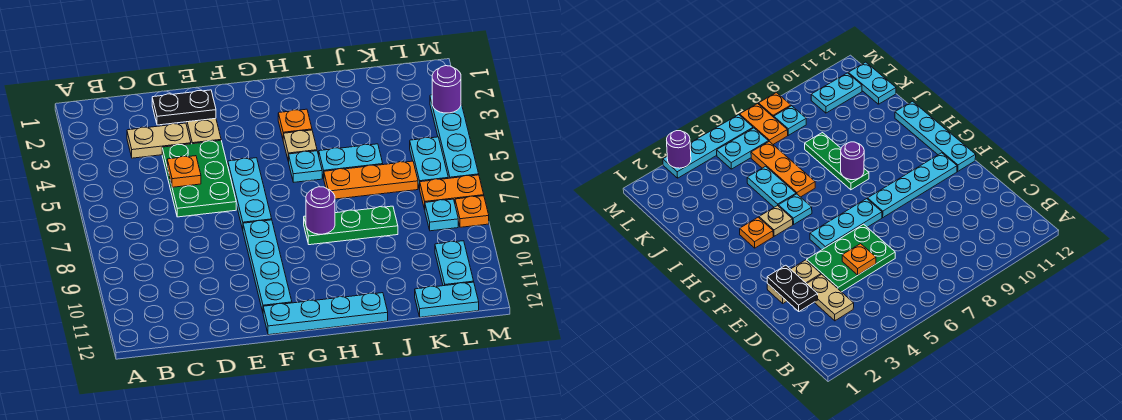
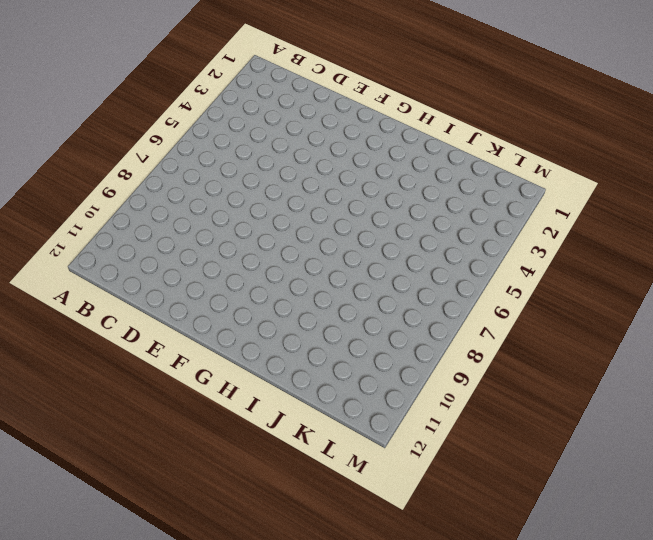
none -> tan plate C3:D3 level 1
none -> green plate D4:E6 level 1
none -> tan plate E2:E3 level 1

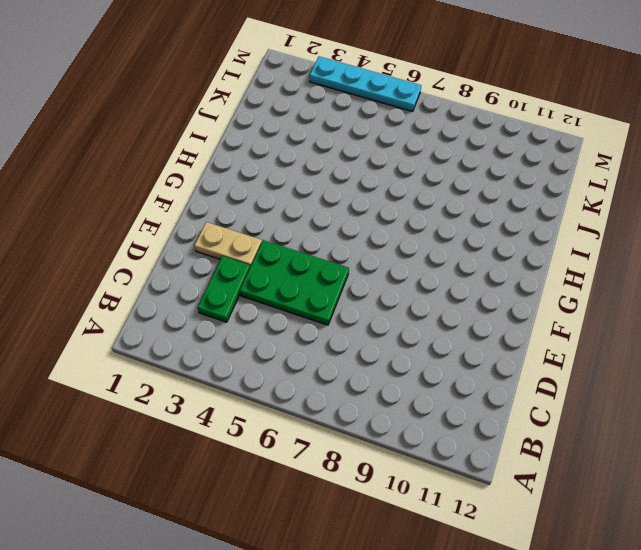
green plate C3:D3 level 1 -> tan plate C3:D3 level 1
none -> cyan plate F5:F7 level 1
none -> cyan plate F8:F11 level 1
none -> cyan plate F12:I12 level 1

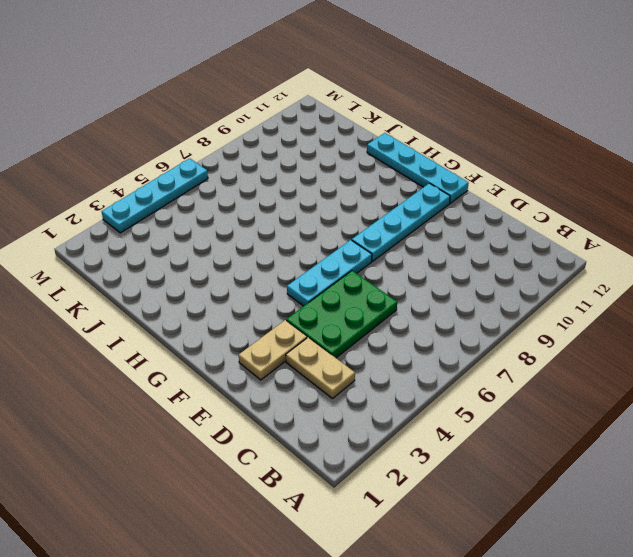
none -> orange plate H3 level 1
none -> tan plate H4 level 1
none -> cyan plate H5 level 1

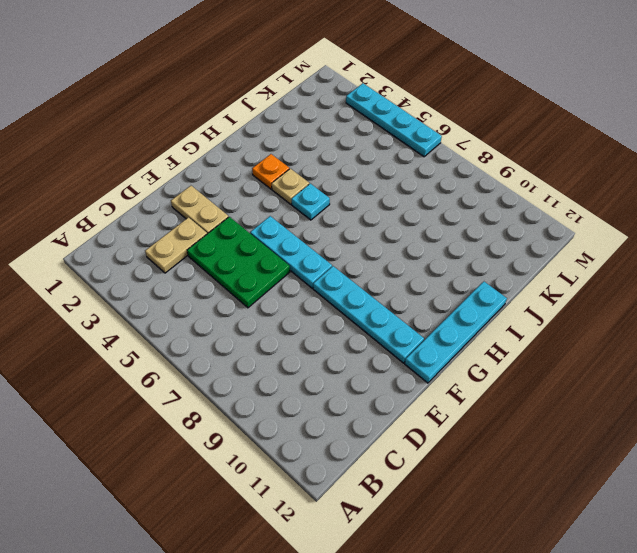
none -> green plate H8:J8 level 1
none -> cyan plate I5:J5 level 1
none -> orange plate I6:K6 level 1

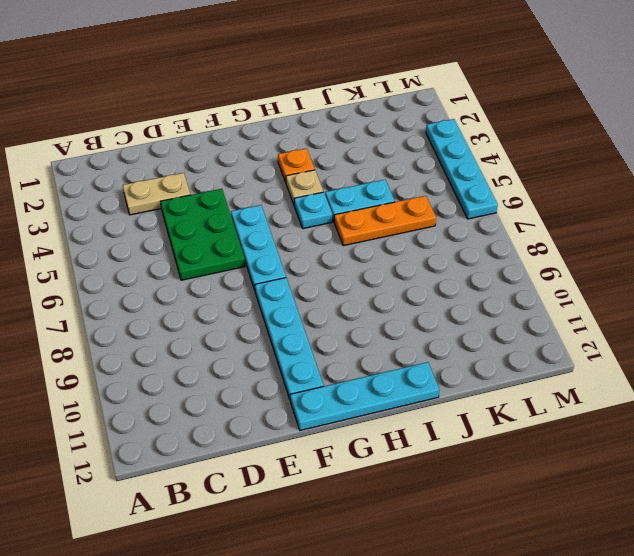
none -> tan plate E2:E3 level 1
none -> green plate H8:J8 level 1
none -> cyan plate K12:L12 level 1

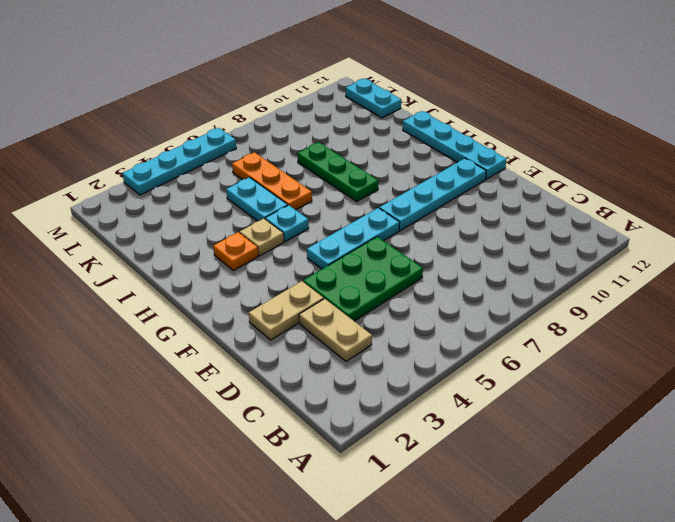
none -> cyan plate L5:L6 level 1
none -> orange plate L7:M7 level 1
none -> cyan plate L8 level 1

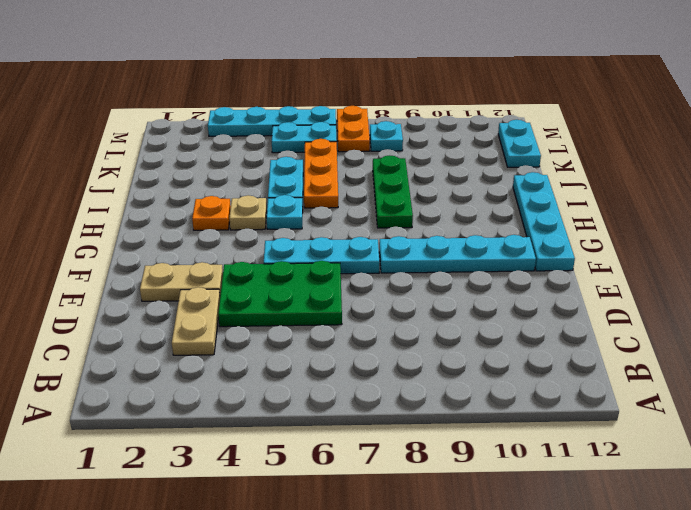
none -> cyan plate L10:L11 level 1
none -> orange plate M8 level 1
none -> black plate D2:E2 level 2

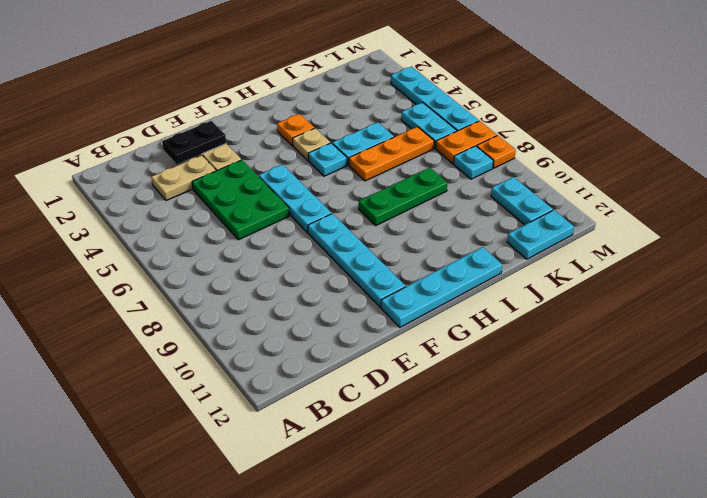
none -> orange plate D5 level 2
none -> purple round brick H8 level 2
none -> purple round brick M3 level 2

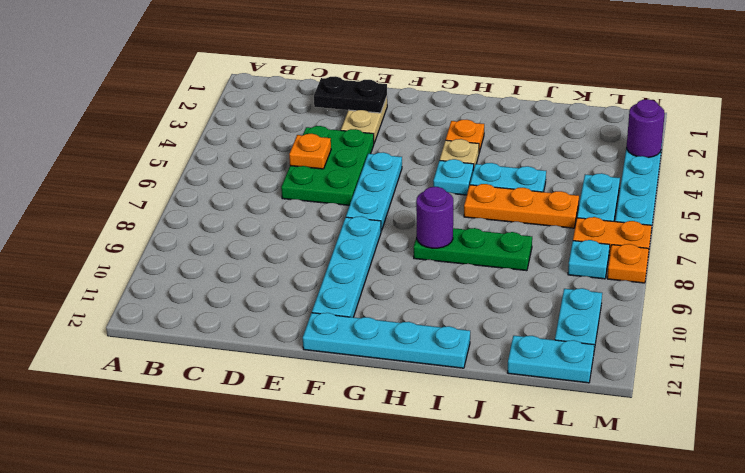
none -> tan plate C3:D3 level 1

